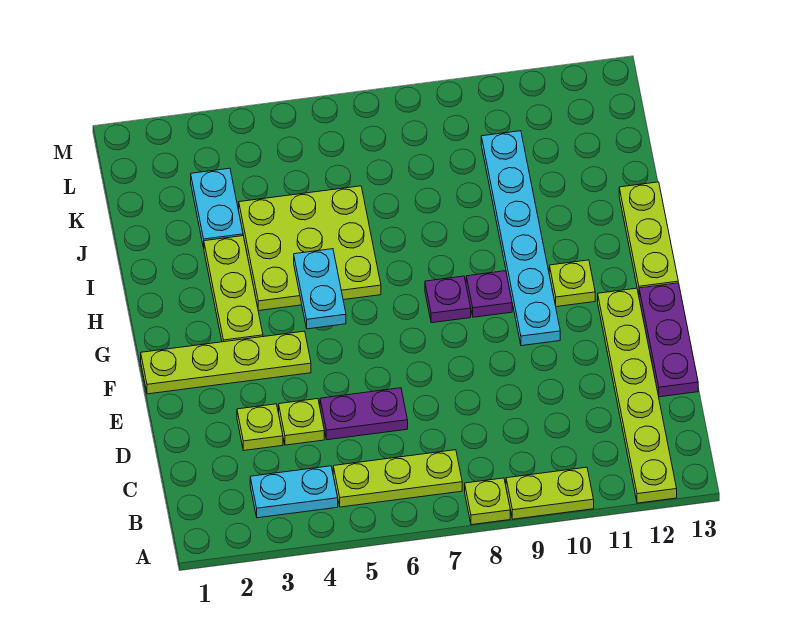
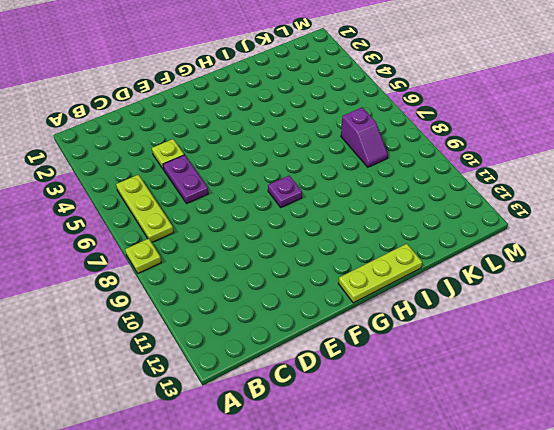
purple slope K7:K8 level 1 top 7 -> none
none -> lime plate A9:A10 level 1
none -> lime plate A12:F12 level 1
none -> cyan plate B3:B4 level 1

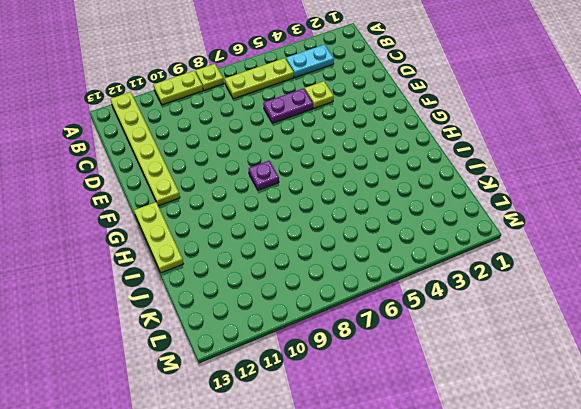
none -> lime plate D3 level 1
none -> purple plate D13:F13 level 1
none -> lime plate F1:F4 level 1

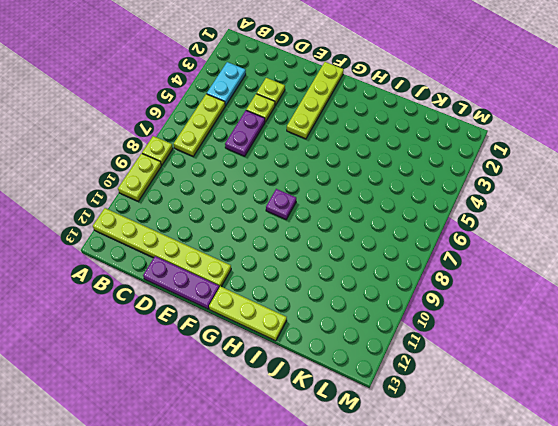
none -> cyan plate F10:K10 level 1
none -> lime plate G3:I3 level 1
none -> purple plate G9 level 1

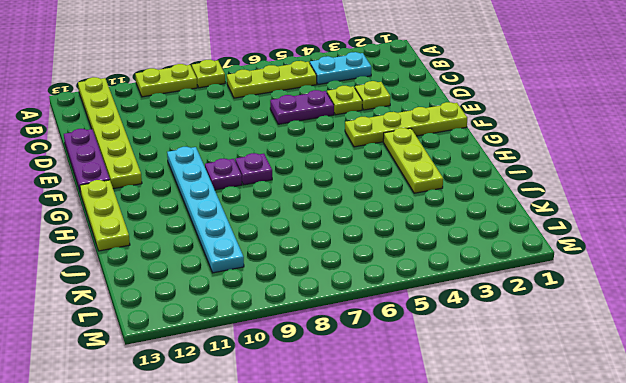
none -> lime plate G11 level 1
none -> lime plate H4:J6 level 1
none -> cyan plate J3:K3 level 1

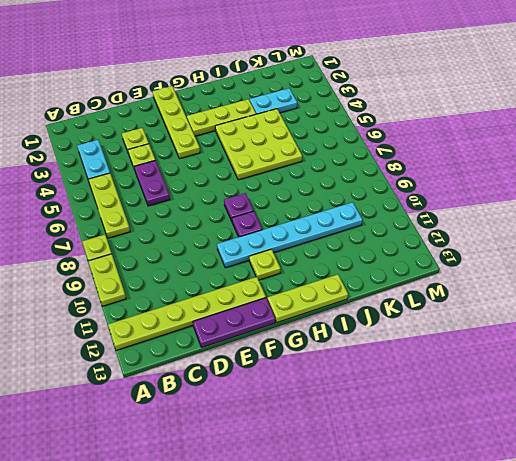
none -> cyan plate G5:H5 level 2

